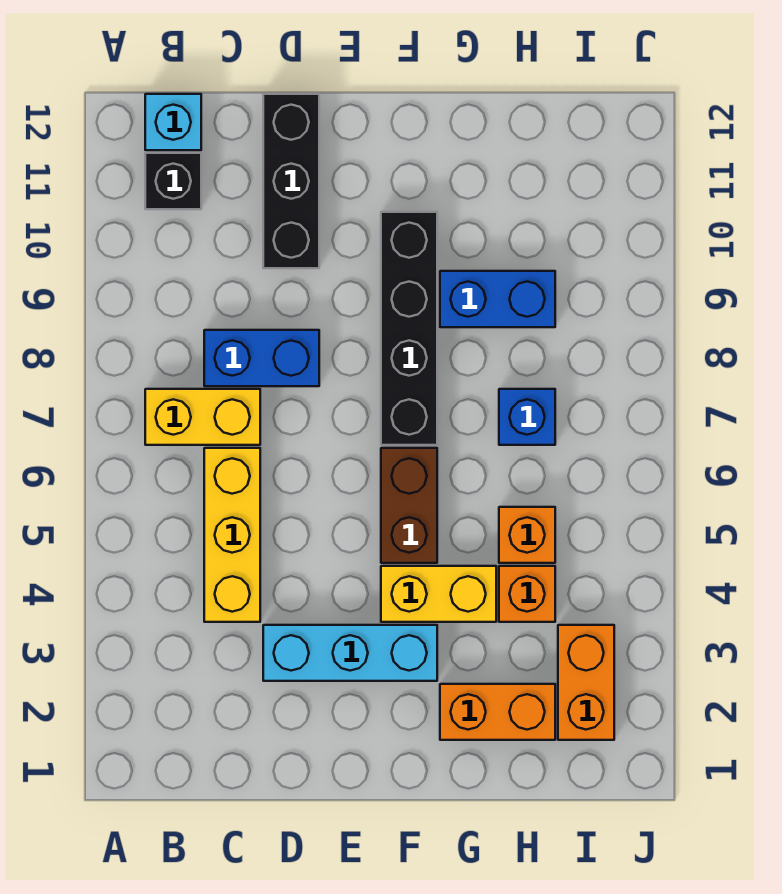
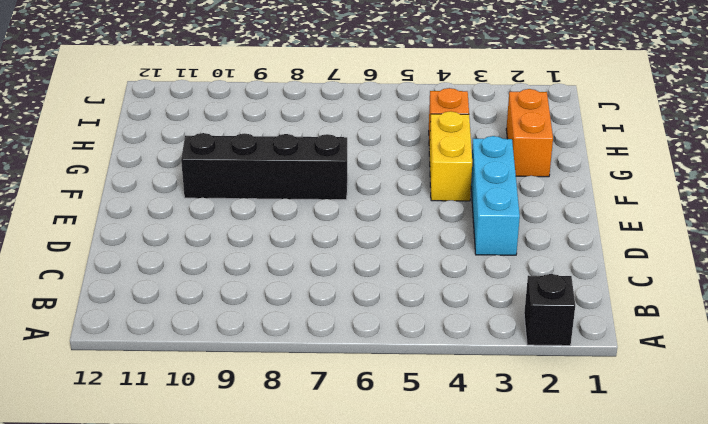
black brick A2 level 1 -> black brick B11 level 1
none -> yellow brick B7:C7 level 1
none -> cyan brick B12 level 1
none -> yellow brick C4:C6 level 1

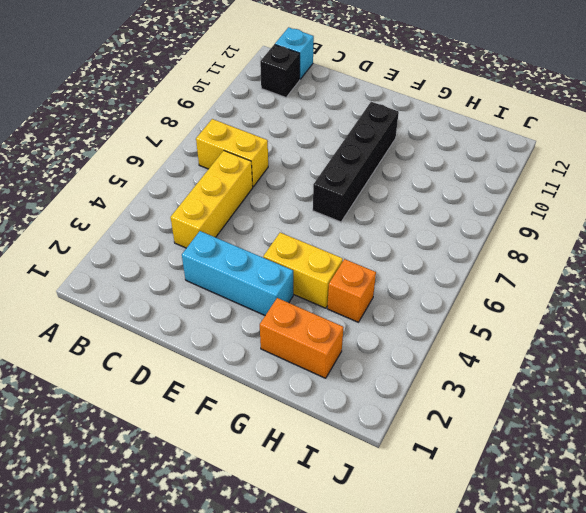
none -> blue brick C8:D8 level 1
none -> black brick D10:D12 level 1
none -> brown brick F5:F6 level 1

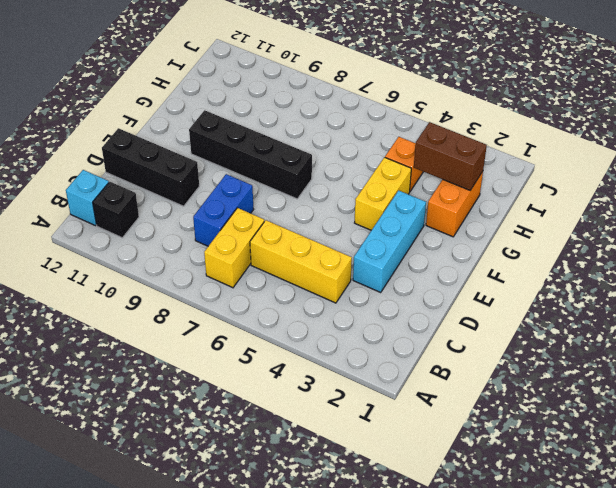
brown brick H2:H3 level 2 -> brown brick F5:F6 level 1
none -> blue brick G9:H9 level 1
none -> orange brick H5 level 1
none -> blue brick H7 level 1

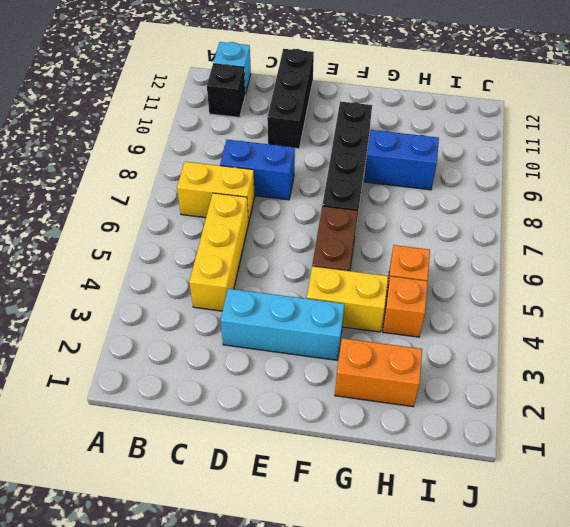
none -> blue brick H7 level 1
none -> orange brick I2:I3 level 1

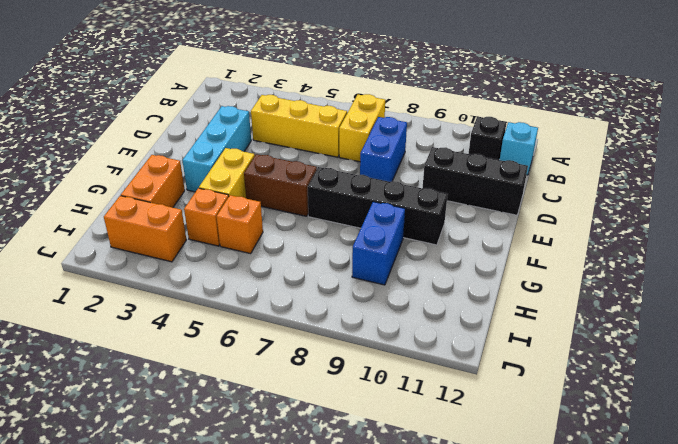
none -> blue brick H7 level 1

